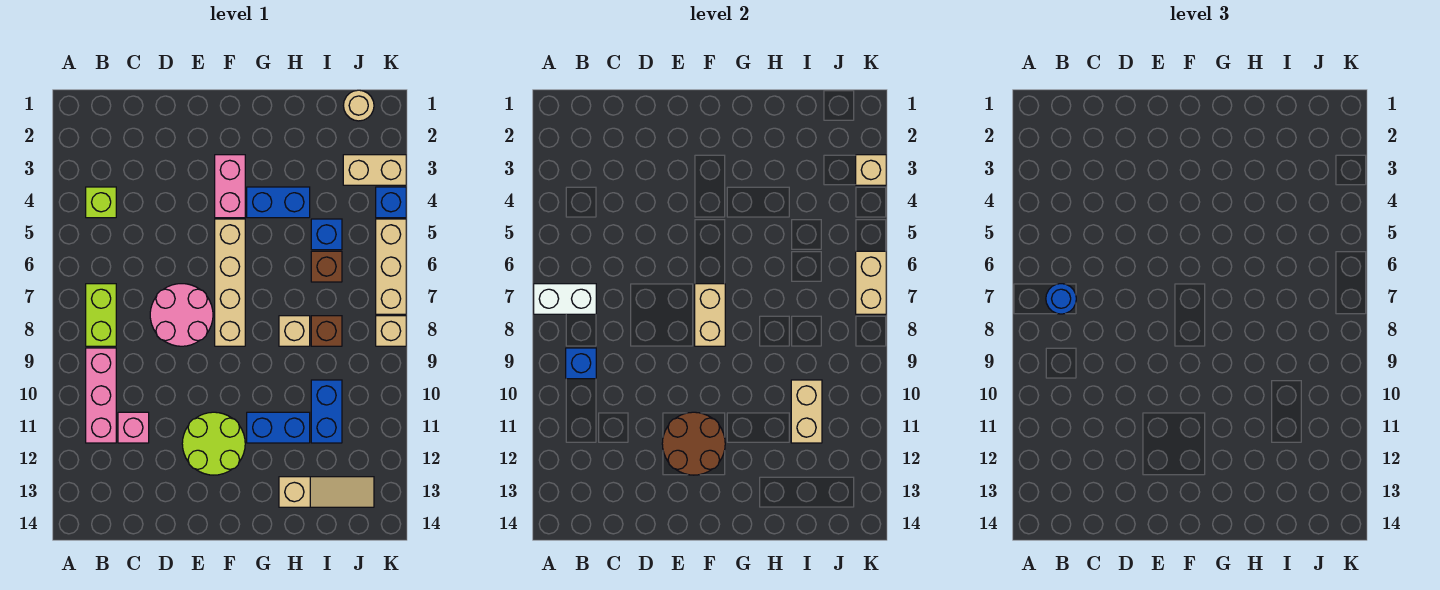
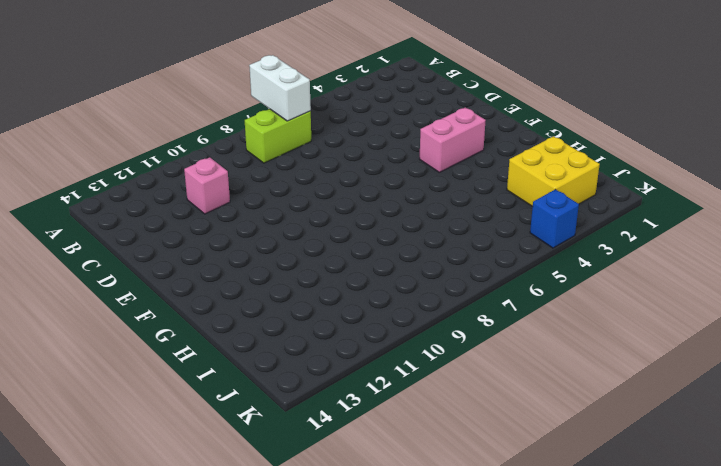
yellow brick I2:J3 level 1 -> tan brick J3:K3 level 1
none -> lime brick B4 level 1
none -> pink brick B9:B11 level 1
none -> pink round brick D7:E8 level 1

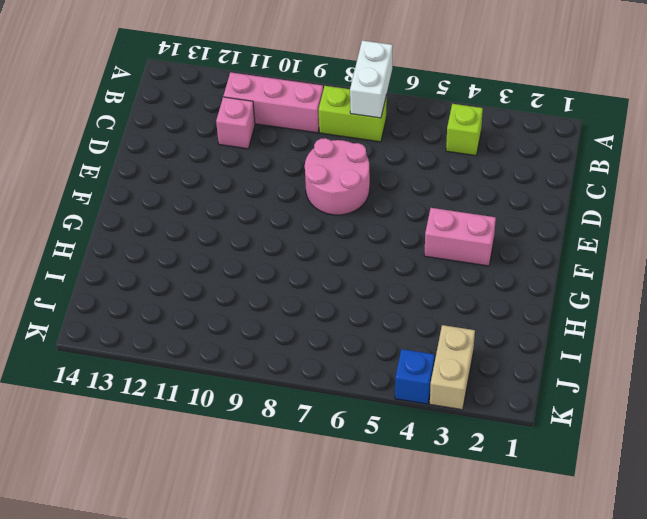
none -> lime round brick E11:F12 level 1
none -> tan brick F5:F8 level 1
none -> blue brick G4:H4 level 1

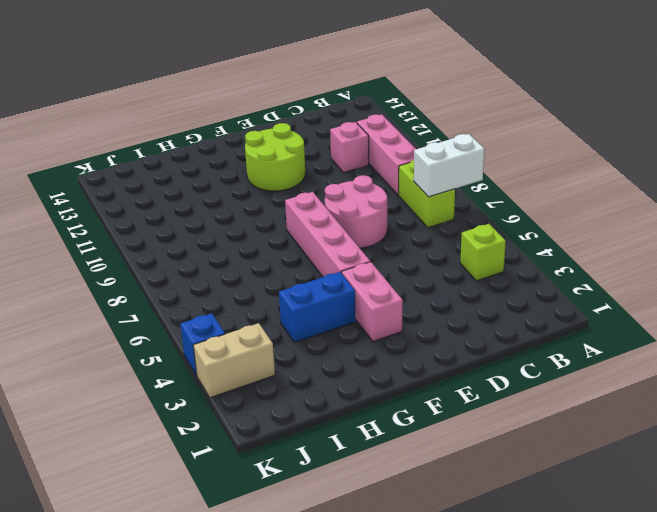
pink brick F5:F8 level 1 -> tan brick F5:F8 level 1
none -> blue brick G11:H11 level 1
none -> tan brick H8 level 1
none -> tan slope H13:J13 level 1 top H

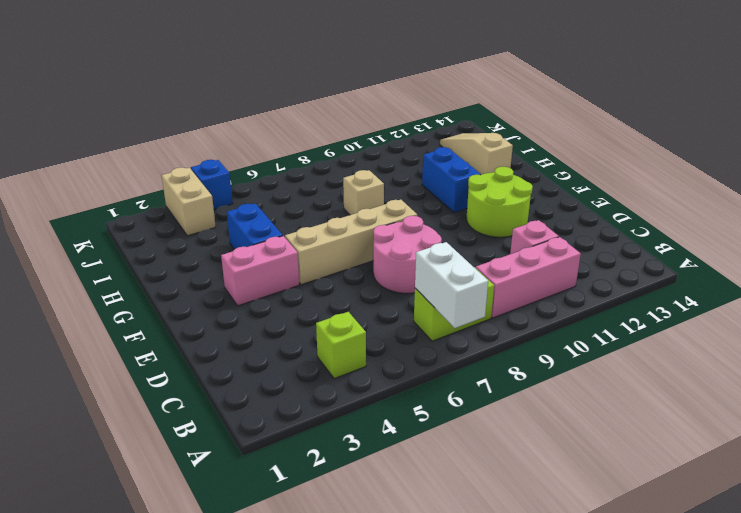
none -> blue brick I5 level 1
none -> brown brick I6 level 1
none -> brown brick I8 level 1

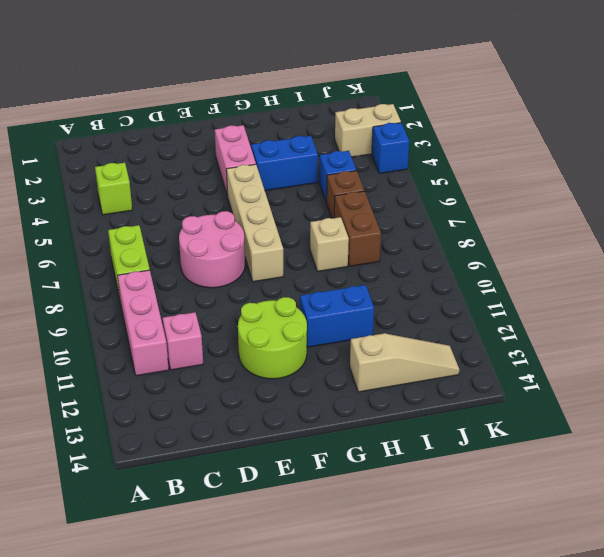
brown brick I7:I8 level 1 -> brown brick I8 level 1
none -> blue brick I10:I11 level 1
none -> tan round brick J1 level 1
none -> tan brick K5:K7 level 1

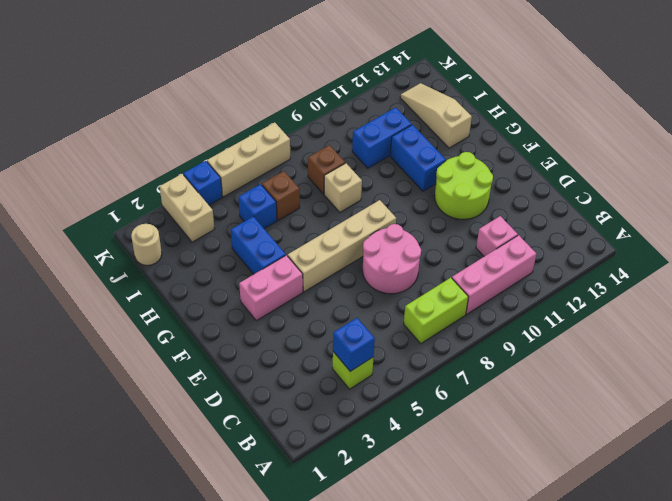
blue brick B4 level 2 -> blue brick B9 level 2
none -> tan brick K8 level 1
none -> white brick A7:B7 level 2
none -> brown round brick E11:F12 level 2

